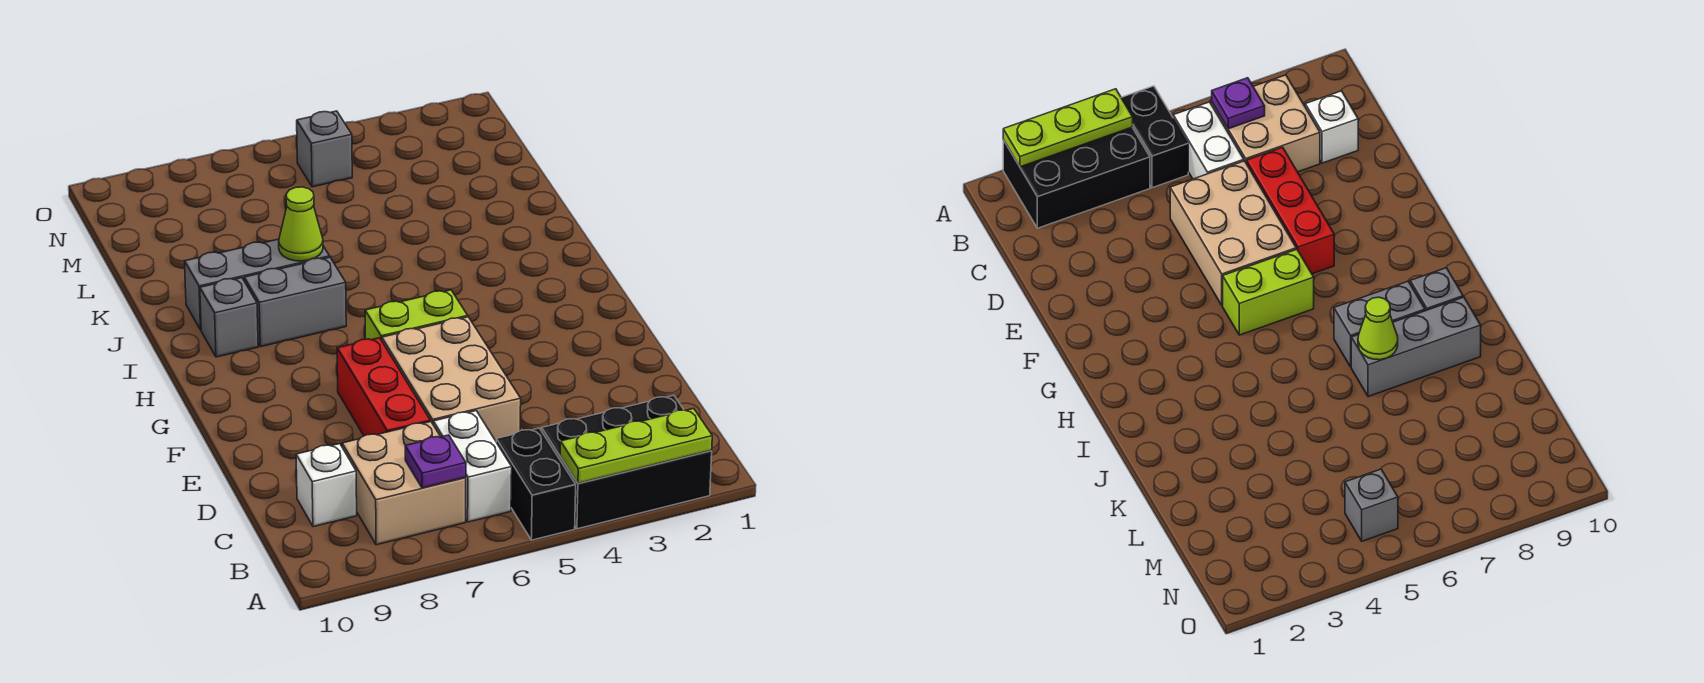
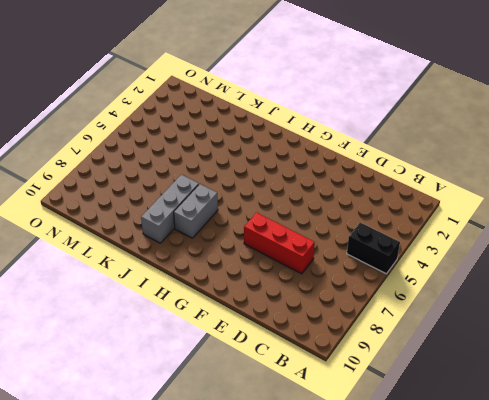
none -> black brick A2:B4 level 1
none -> white brick B6:C6 level 1
none -> tan brick B7:C8 level 1

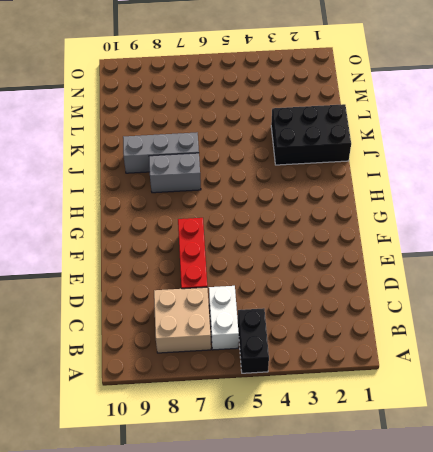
black brick J1:K3 level 1 -> black brick A2:B4 level 1
none -> white brick C9 level 1
none -> tan brick D5:F6 level 1
none -> lime brick G5:G6 level 1

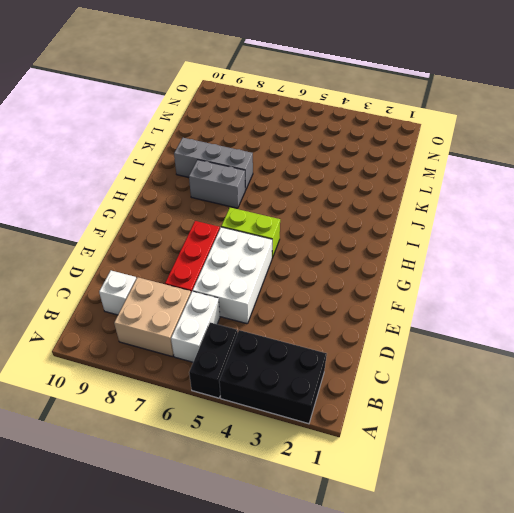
white brick D5:F6 level 1 -> tan brick D5:F6 level 1
none -> grey brick I9 level 1
none -> grey brick N5 level 1
none -> lime plate A2:A4 level 2

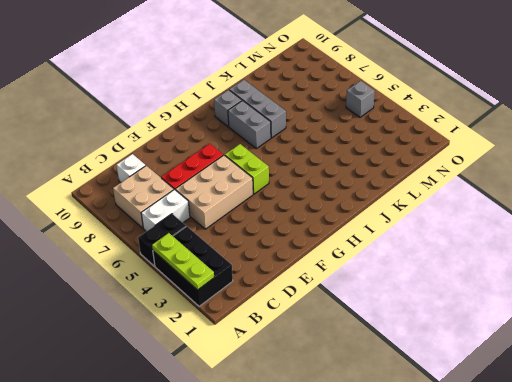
none -> purple plate B7 level 2
none -> lime cone J7 level 2

